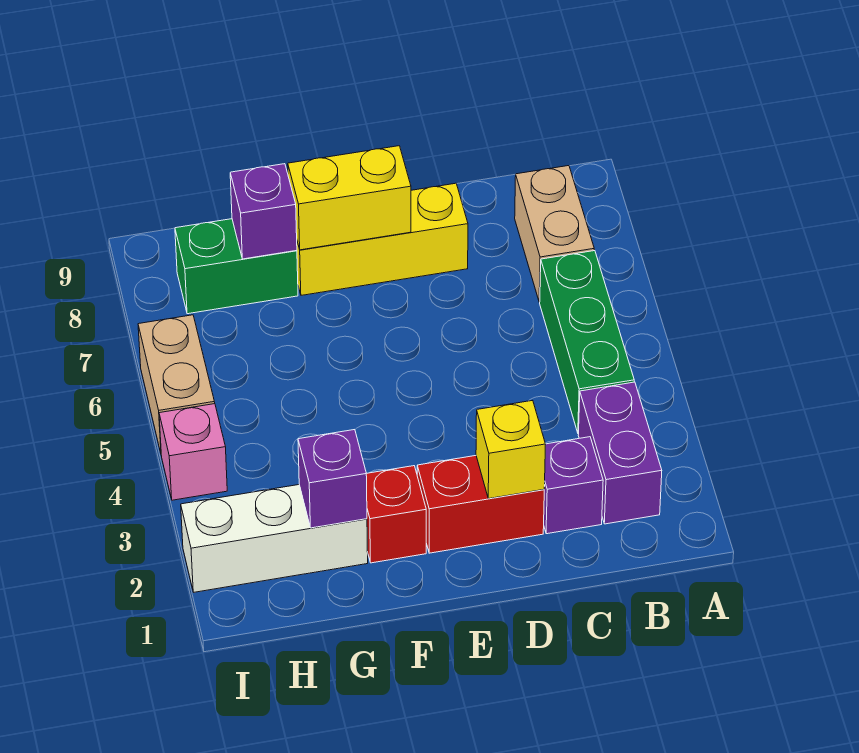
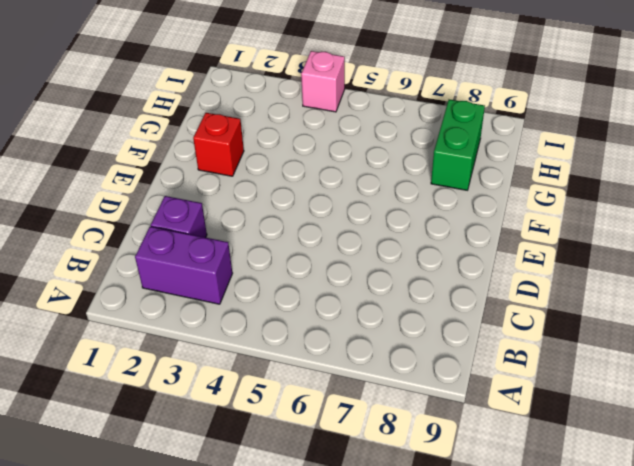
none -> green brick B4:B6 level 1
none -> tan brick B7:B8 level 1
none -> red brick D2:E2 level 1

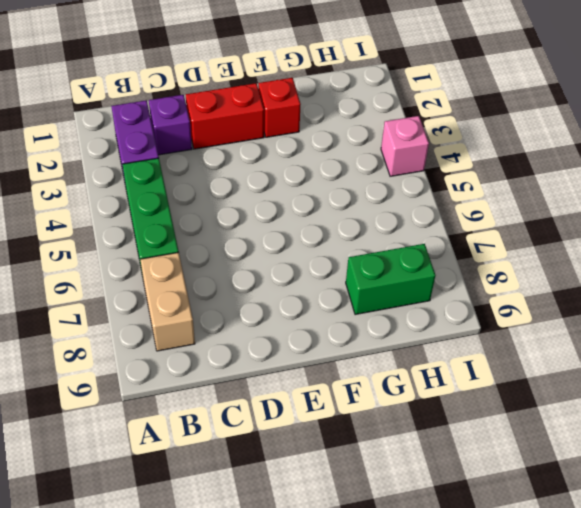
none -> yellow brick D8:F8 level 1
none -> white brick G2:I2 level 1
none -> tan brick I5:I6 level 1

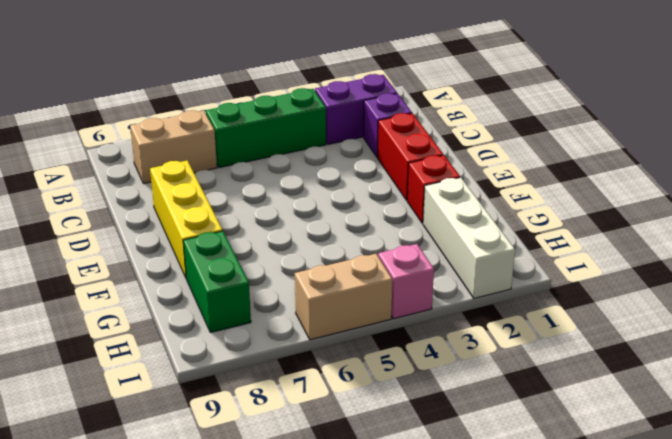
none -> yellow brick D2 level 2
none -> yellow brick E8:F8 level 2
none -> purple brick G2 level 2

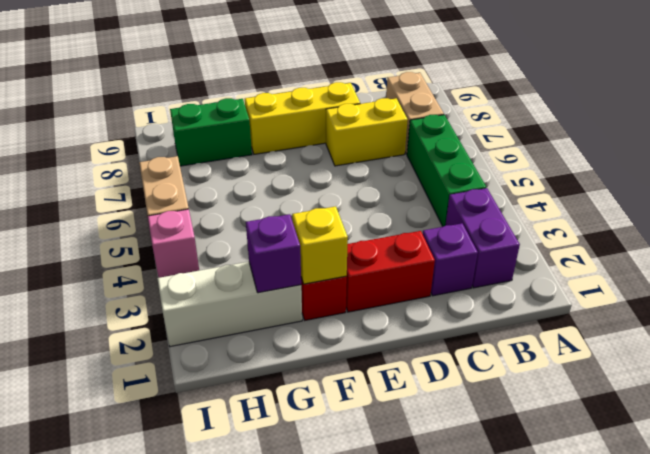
yellow brick C7:D7 level 1 -> yellow brick E8:F8 level 2
yellow brick F2 level 2 -> yellow brick D2 level 2
none -> purple brick G8 level 2

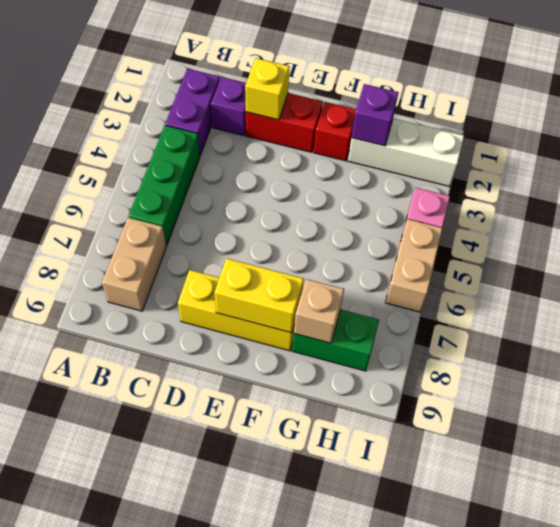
tan brick G8 level 2 -> purple brick G8 level 2

